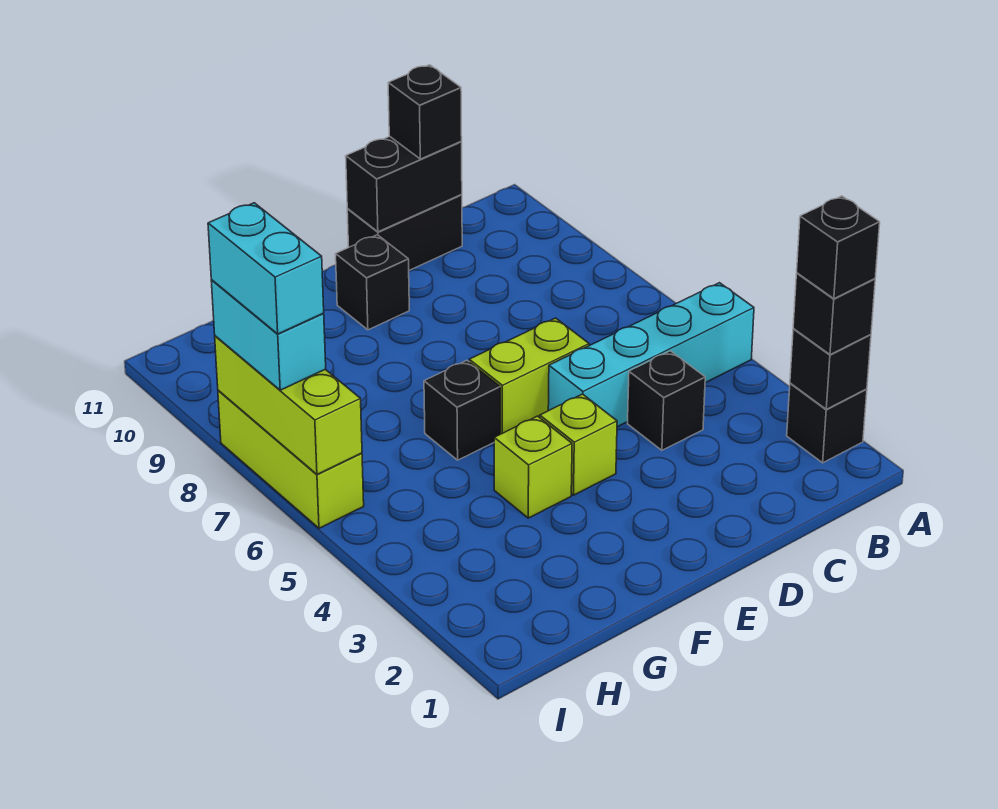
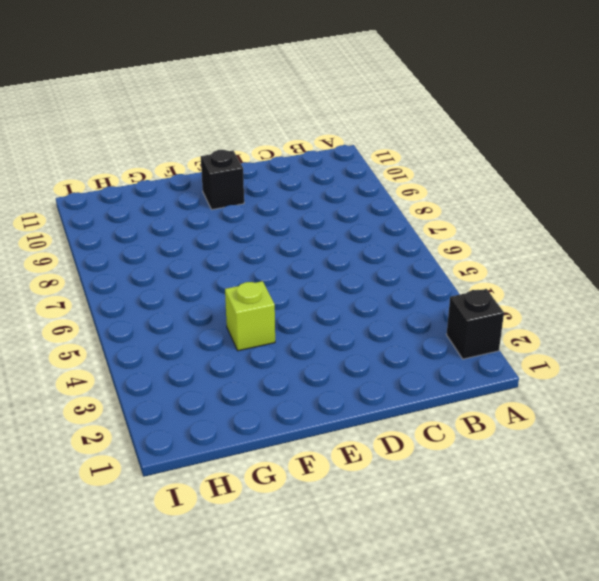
none -> cyan brick A5:D5 level 1
none -> black brick C4 level 1
none -> black brick C11:D11 level 1

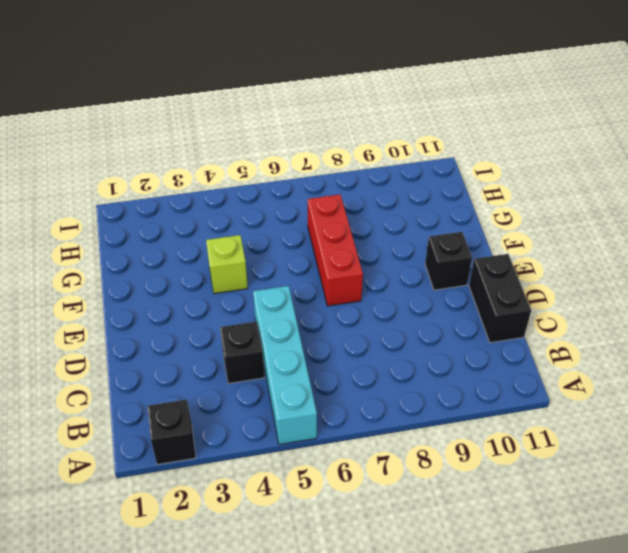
red brick E7:G7 level 1 -> none
none -> lime brick D6:E6 level 1
none -> lime brick E4 level 1
none -> black brick F6 level 1

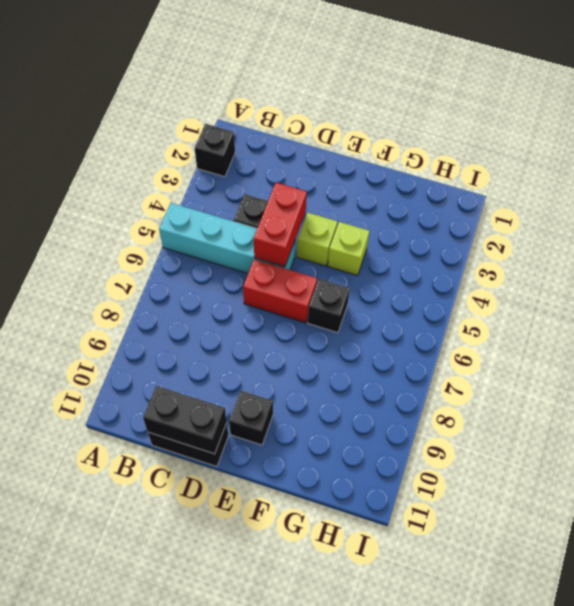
red brick D4:D5 level 2 -> none
red brick D6:E6 level 1 -> lime brick D6:E6 level 1
none -> lime brick I6:I8 level 1
none -> black brick A2 level 2
none -> lime brick I6:I8 level 2

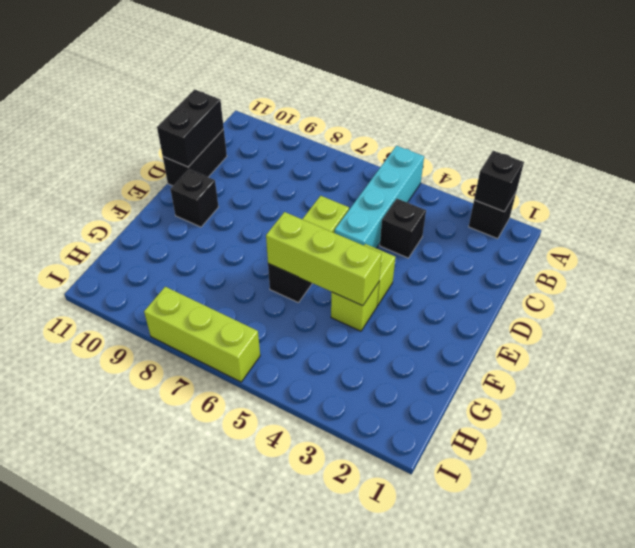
lime brick F4:F6 level 2 -> lime brick I6:I8 level 2
none -> black brick A2 level 3
none -> black brick C11 level 3
none -> cyan brick I7:I8 level 3

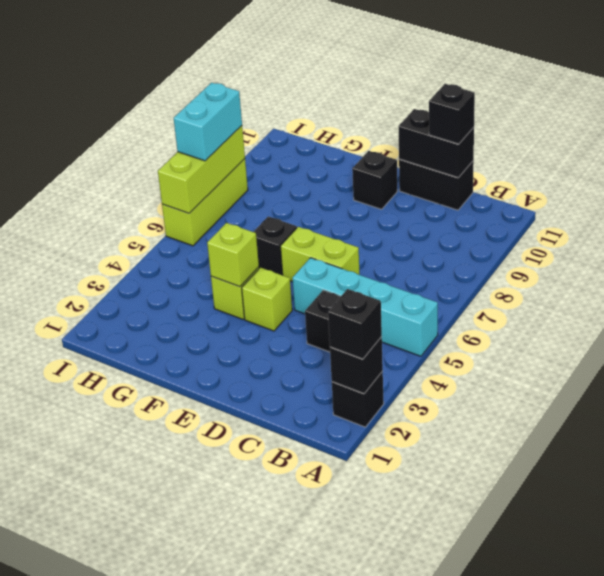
lime brick F4 level 2 -> none
none -> black brick A2 level 4
none -> cyan brick I7:I8 level 4

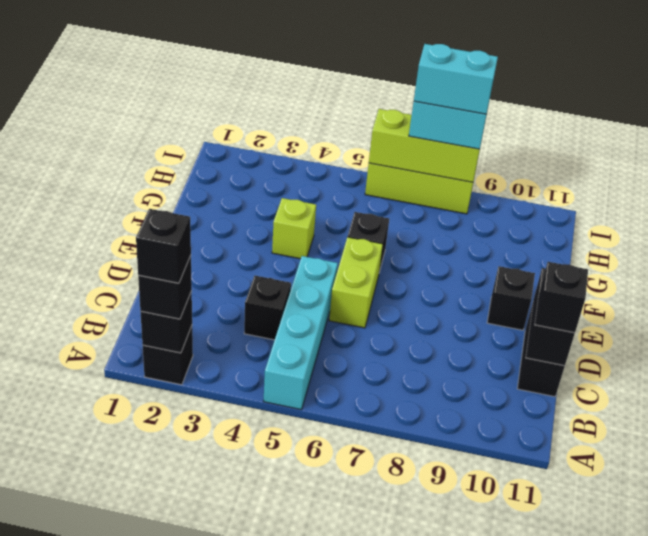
none -> lime brick E4 level 1

